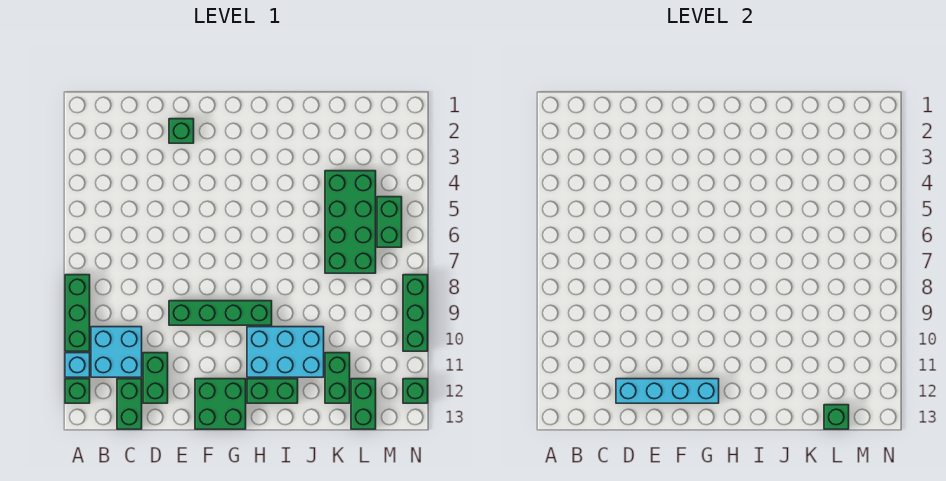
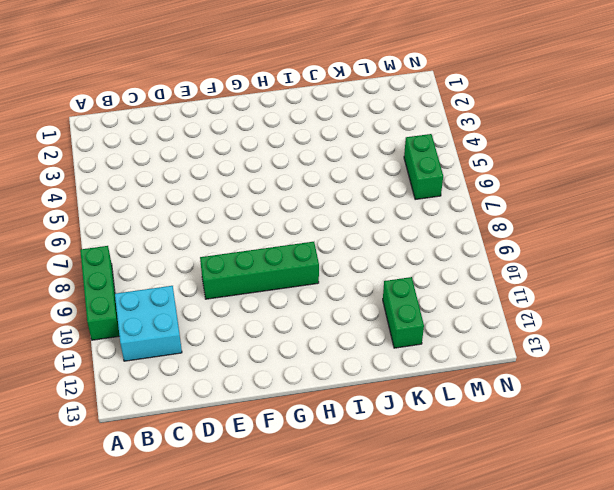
none -> cyan brick A11 level 1
none -> green brick A12 level 1
none -> green brick C12:C13 level 1

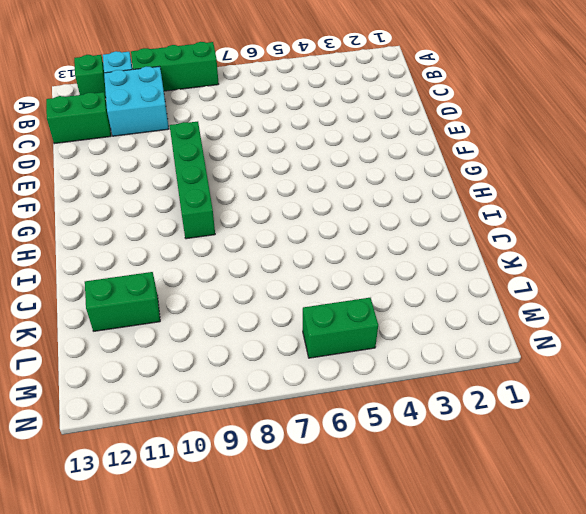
none -> green brick D11:D12 level 1
none -> green brick E2 level 1
none -> green brick F12:G13 level 1

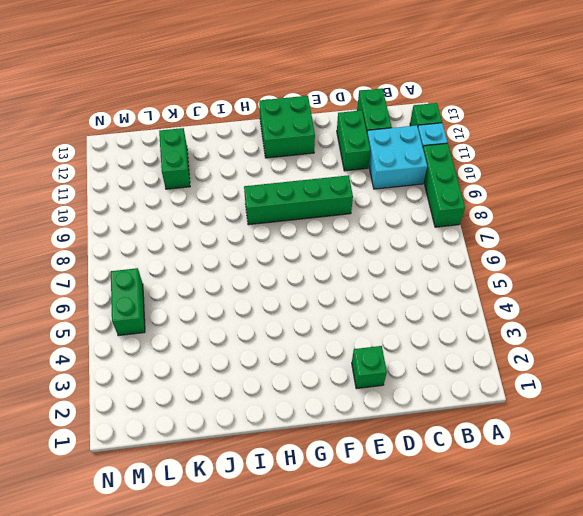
none -> cyan brick H10:J11 level 1
none -> green brick H12:I12 level 1
none -> green brick K4:L7 level 1

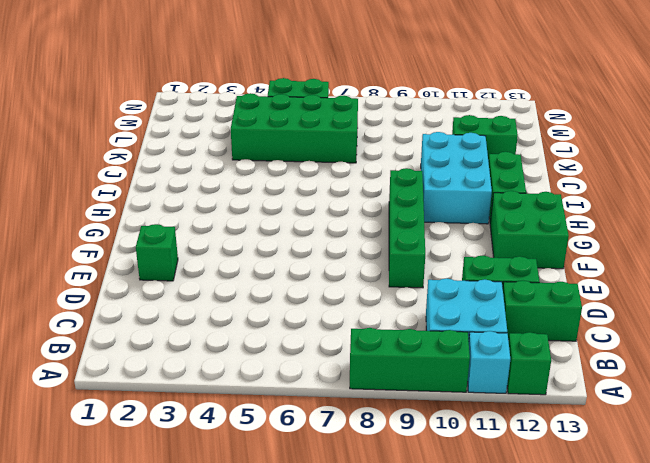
none -> green brick L12:L13 level 1
none -> green brick N8:N10 level 1
none -> green brick N12 level 1

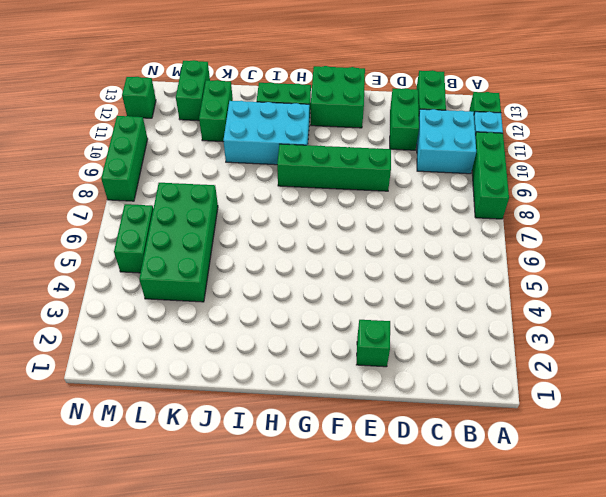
none -> cyan brick D12:G12 level 2
none -> green brick L13 level 2

